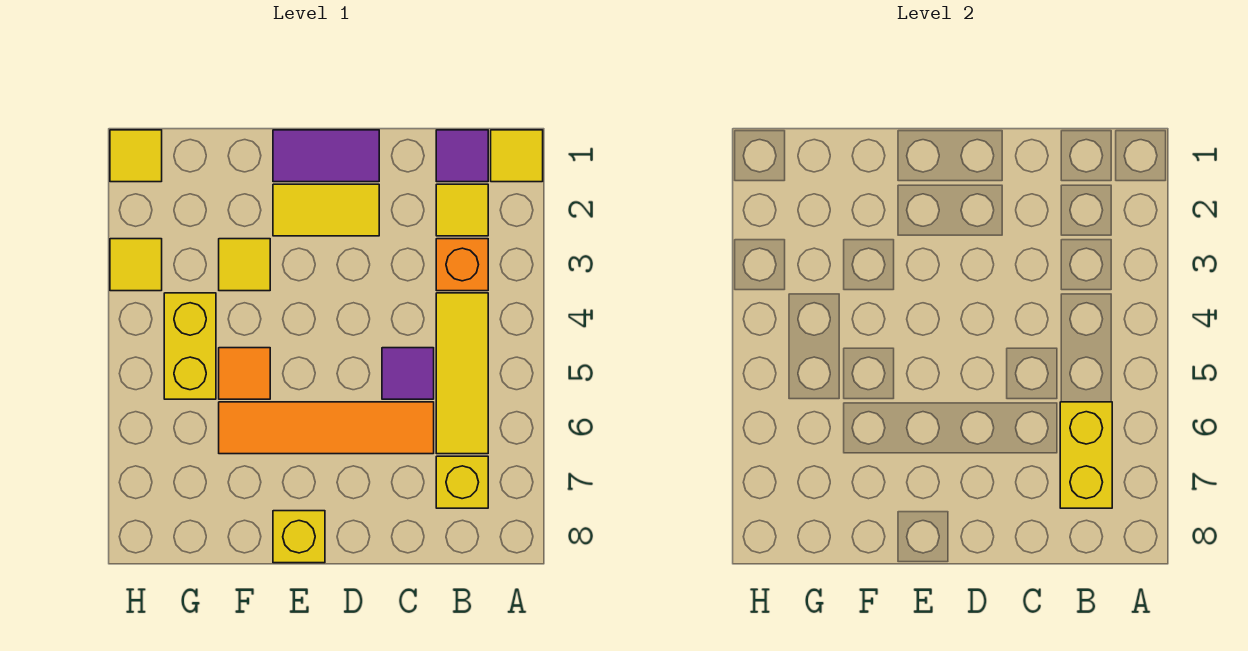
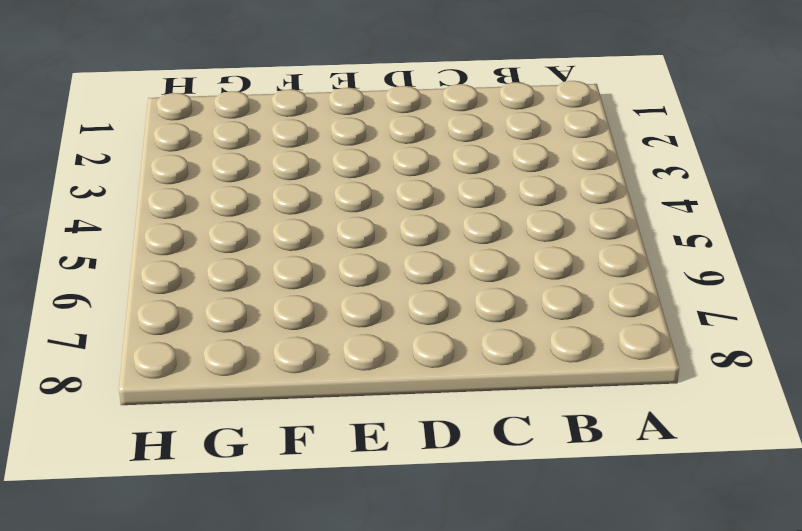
none -> yellow tile A1 level 1
none -> purple tile B1 level 1
none -> yellow tile B2 level 1

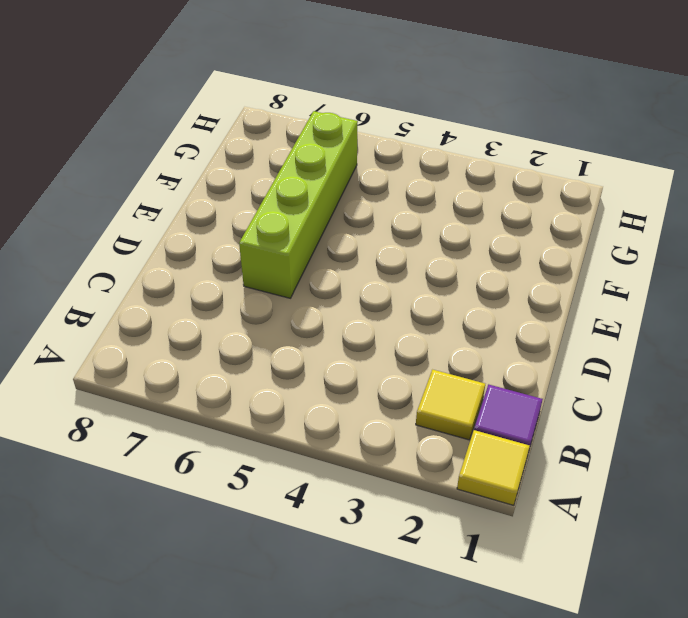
lime brick D6:G6 level 1 -> orange tile C6:F6 level 1
none -> orange brick B3 level 1
none -> yellow tile B4:B6 level 1
none -> yellow brick B7 level 1

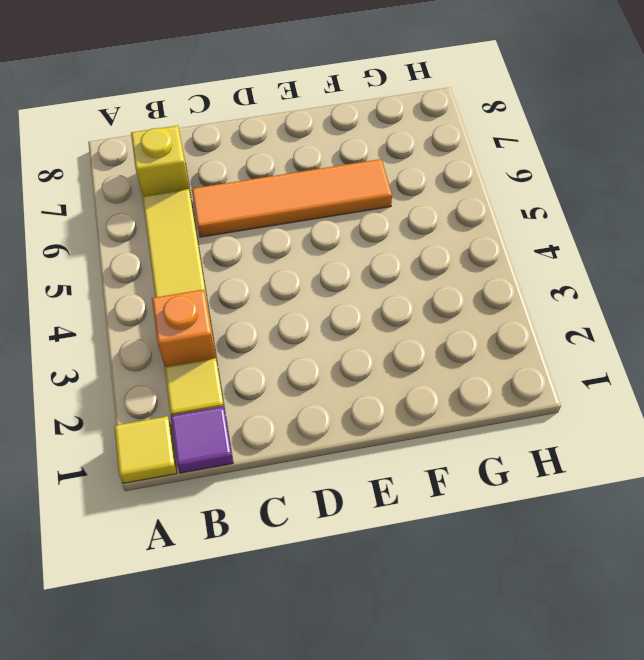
none -> purple tile C5 level 1
none -> purple tile D1:E1 level 1
none -> yellow tile D2:E2 level 1

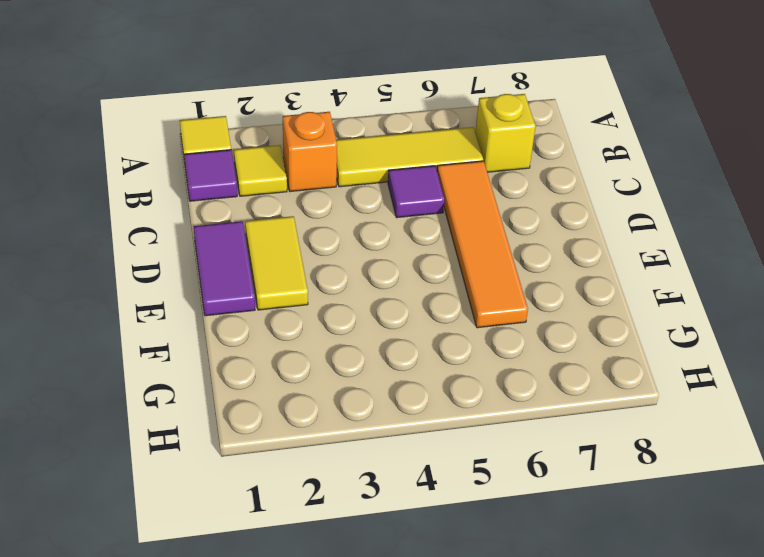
none -> yellow brick E8 level 1
none -> yellow tile F3 level 1
none -> orange tile F5 level 1

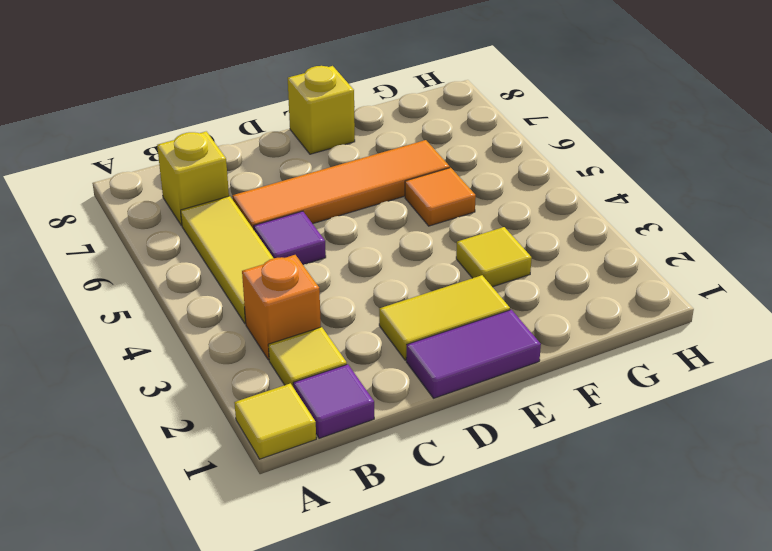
none -> yellow brick G4:G5 level 1
none -> yellow tile H1 level 1
none -> yellow tile H3 level 1

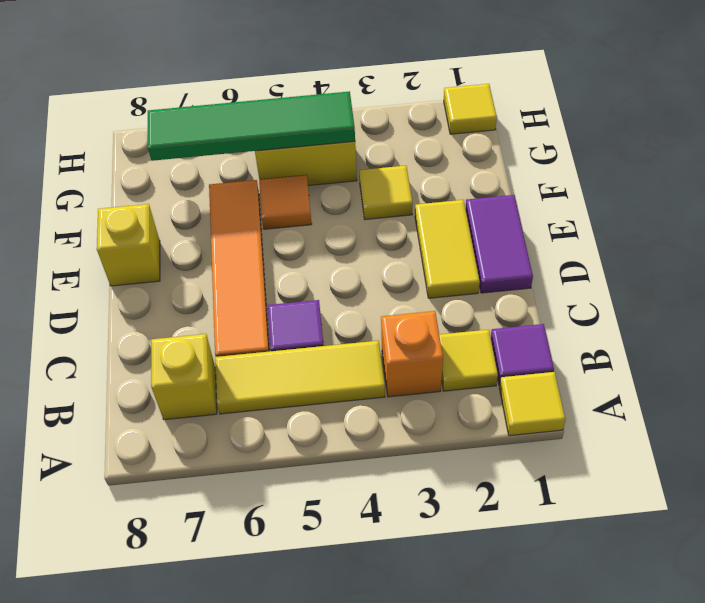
green tile G4:G7 level 2 -> none
none -> yellow tile H3 level 1
none -> yellow brick B6:B7 level 2

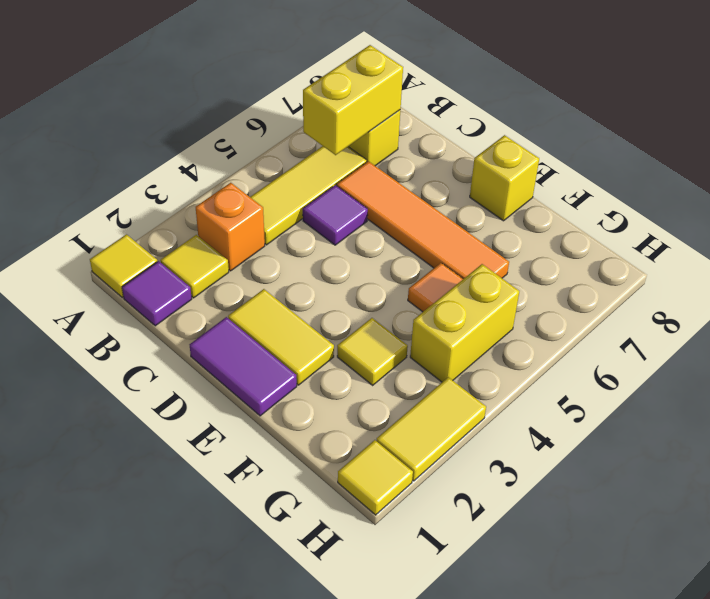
yellow tile H2:H3 level 1 -> yellow tile H3 level 1

